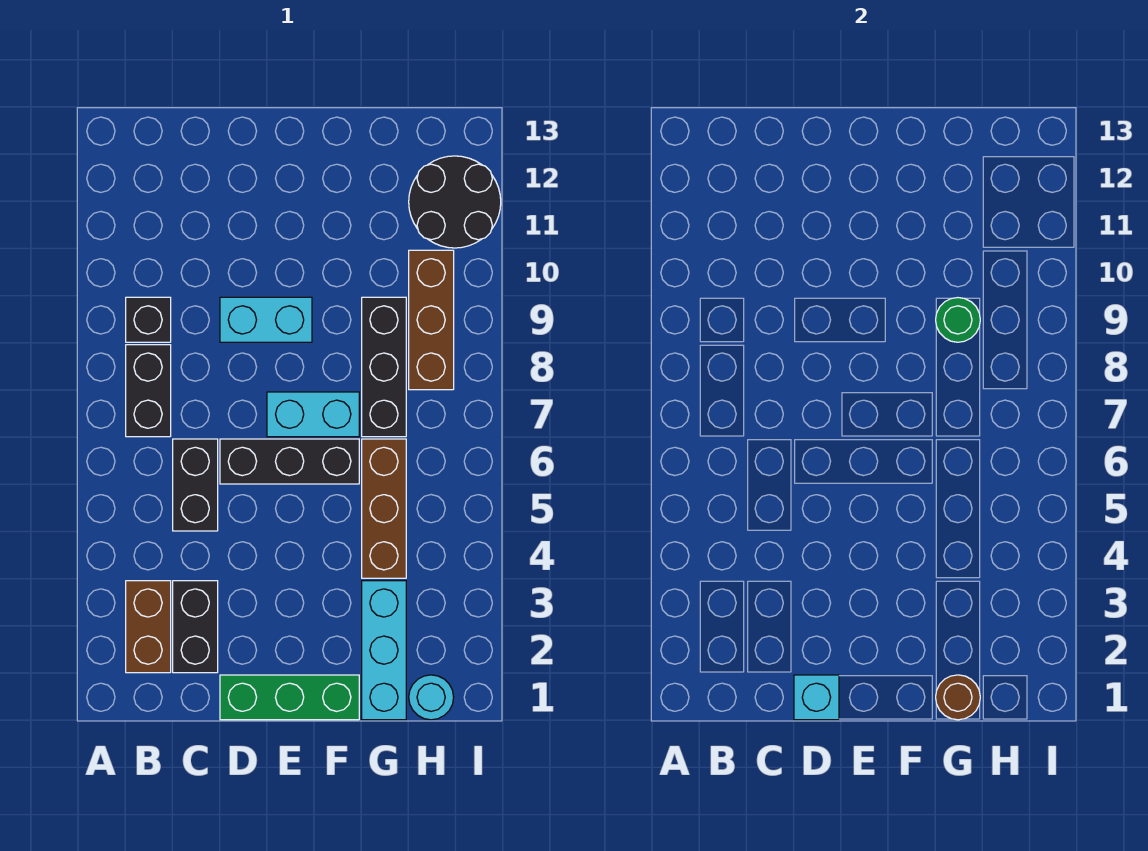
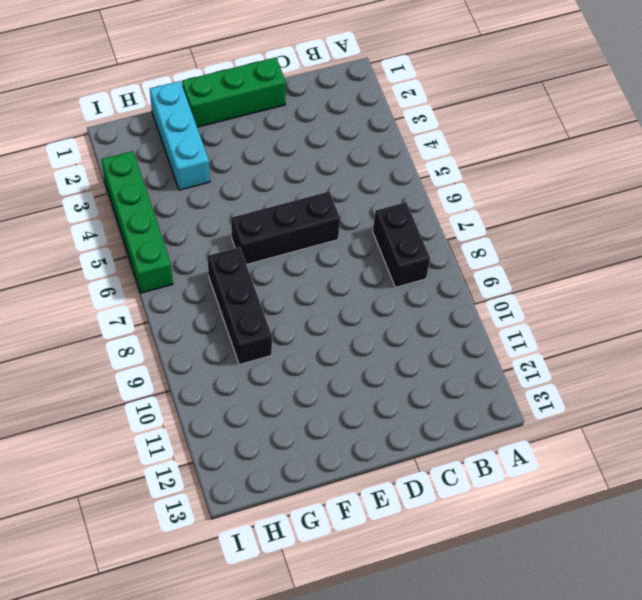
green brick I3:I6 level 1 -> none
none -> brown brick B2:B3 level 1
none -> black brick B9 level 1
none -> black brick C2:C3 level 1

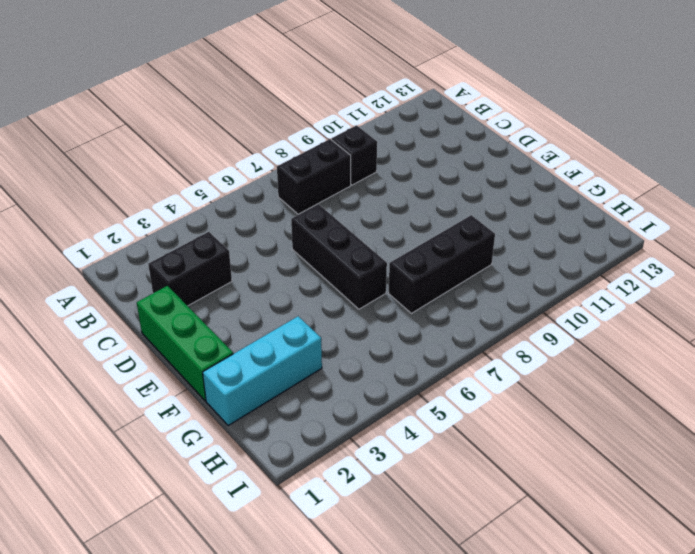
none -> brown brick B2:B3 level 1
none -> black brick C5:C6 level 1
none -> cyan brick D9:E9 level 1

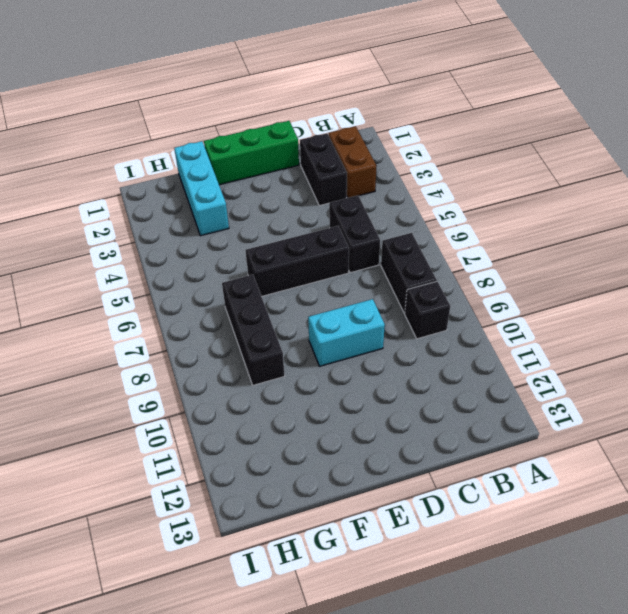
none -> cyan brick E7:F7 level 1
none -> brown brick G4:G6 level 1
none -> cyan round brick H1 level 1

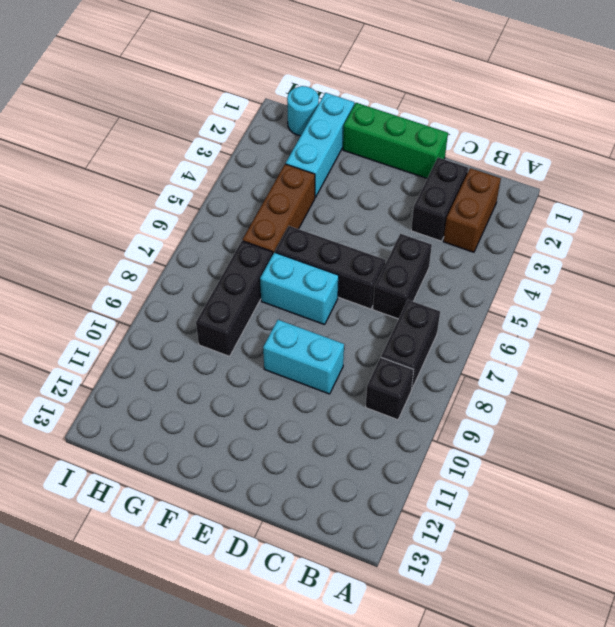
none -> brown brick H8:H10 level 1
none -> black round brick H11:I12 level 1
none -> cyan brick D1 level 2

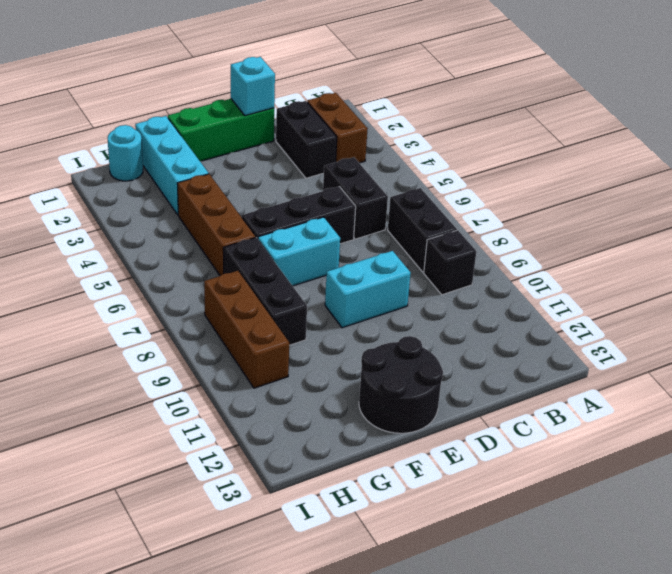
black round brick E12:F13 level 1 -> black round brick H11:I12 level 1
none -> brown round brick G1 level 2
none -> green round brick G9 level 2

